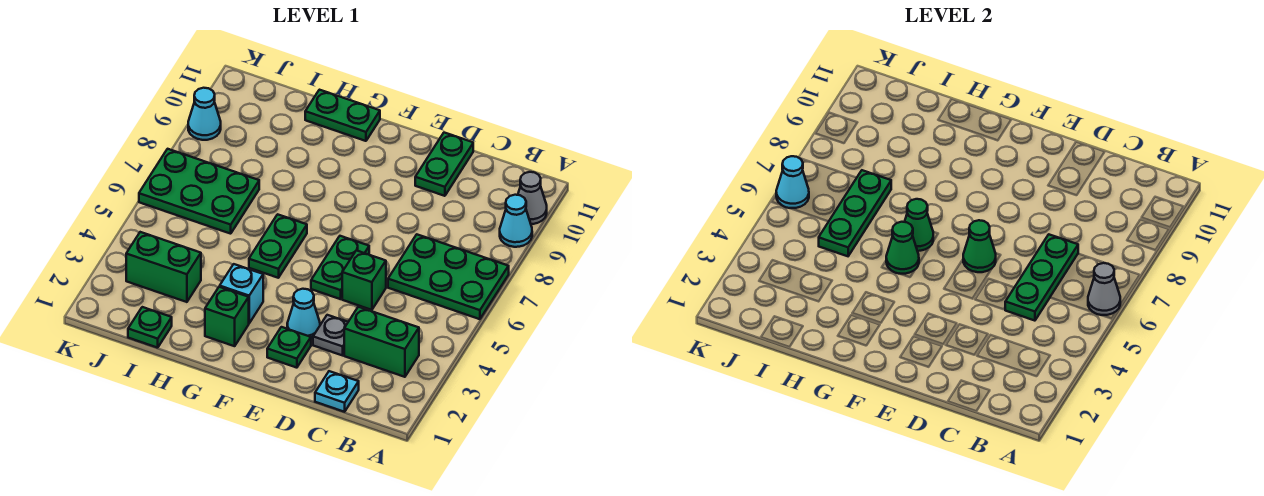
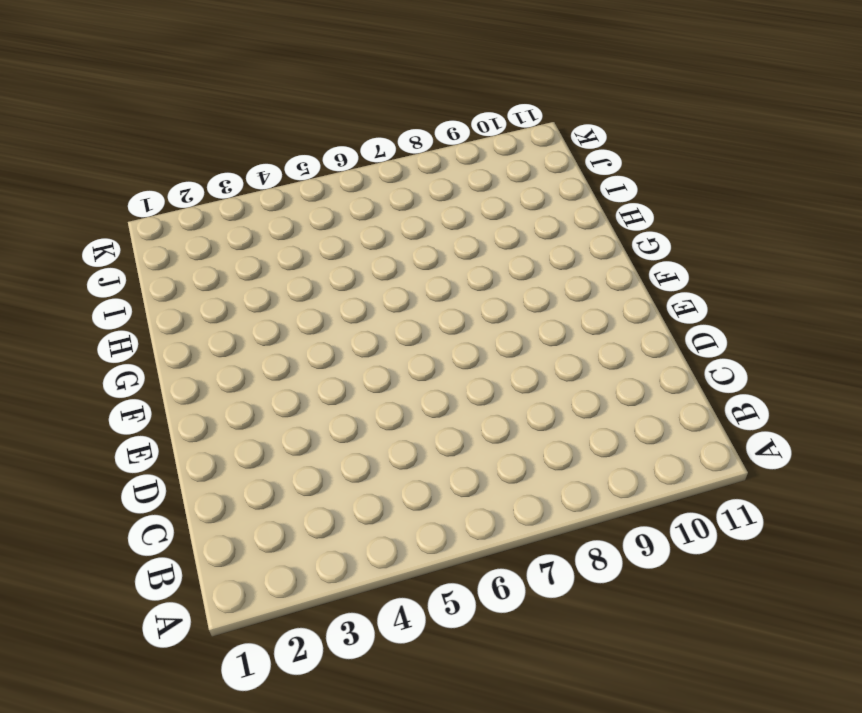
none -> green plate A6:C7 level 1
none -> cyan cone A9 level 1
none -> grey cone A10 level 1

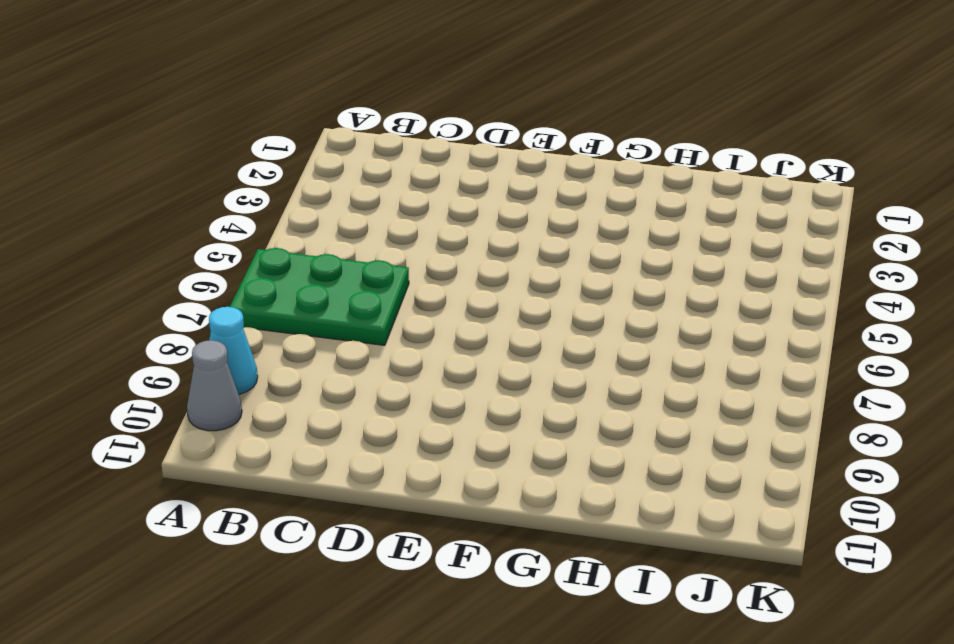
none -> green brick B3:C3 level 1
none -> cyan plate C1 level 1
none -> grey plate D3 level 1

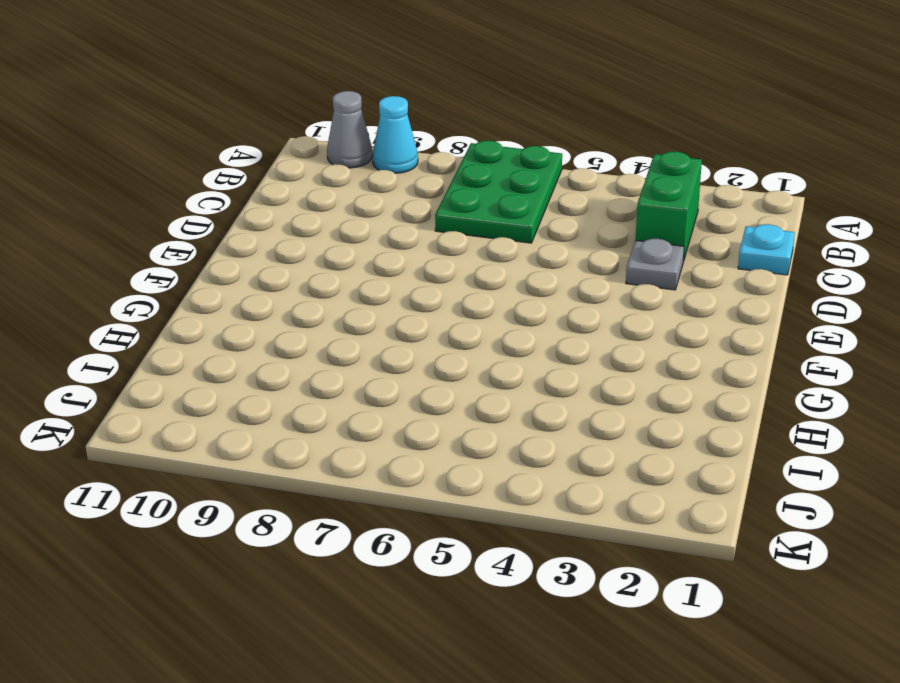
none -> green brick D5 level 1
none -> green plate D10:D11 level 1
none -> green plate E2 level 1

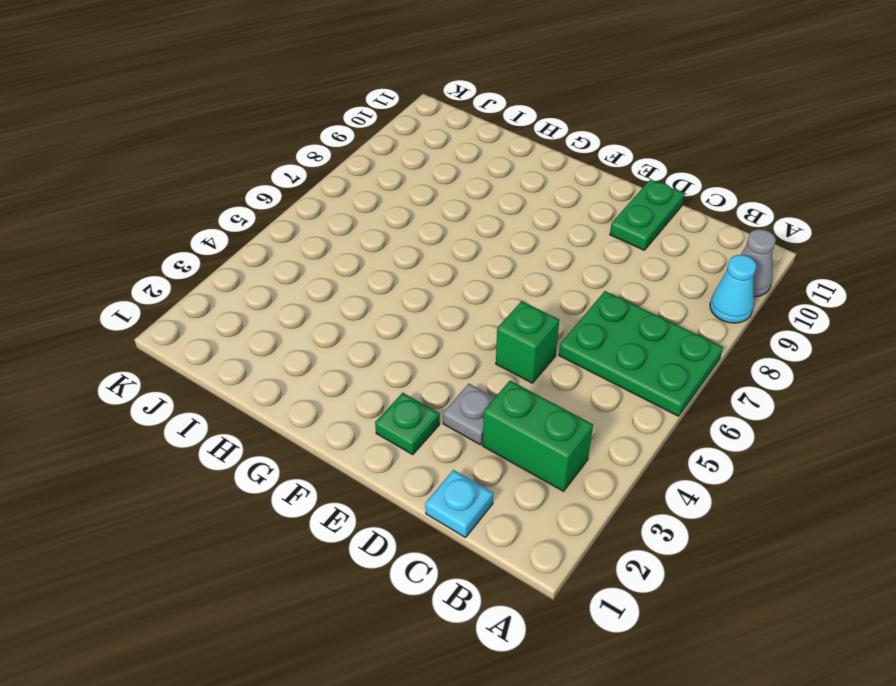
none -> cyan cone E3 level 1
none -> green plate E5:E6 level 1
none -> green brick G2 level 1

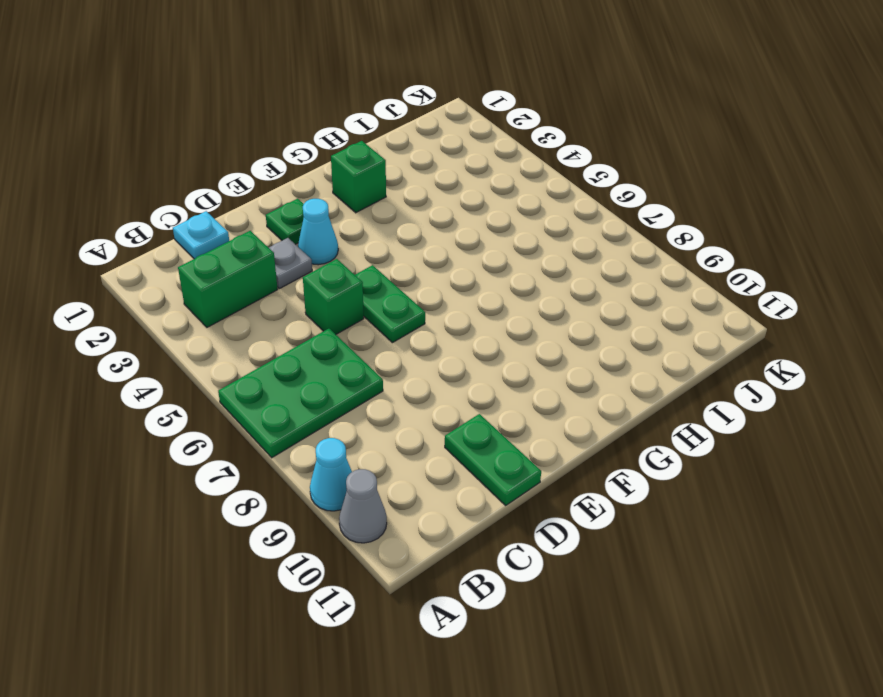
none -> cyan brick G3 level 1
none -> green plate G5:G6 level 1
none -> green plate G11:H11 level 1

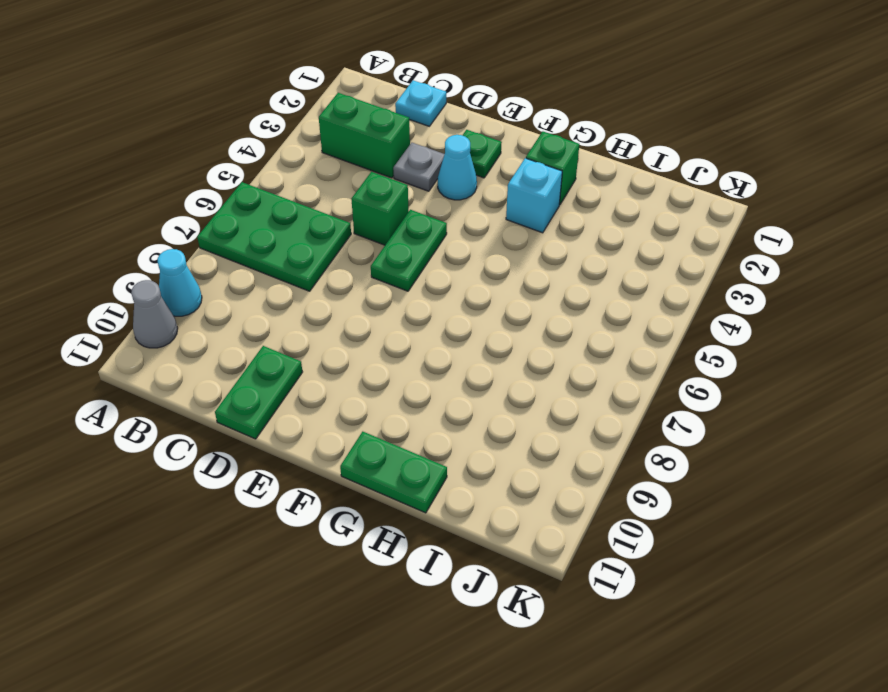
none -> green plate G5:G6 level 1
none -> green plate I1 level 1
none -> green brick I3:J3 level 1

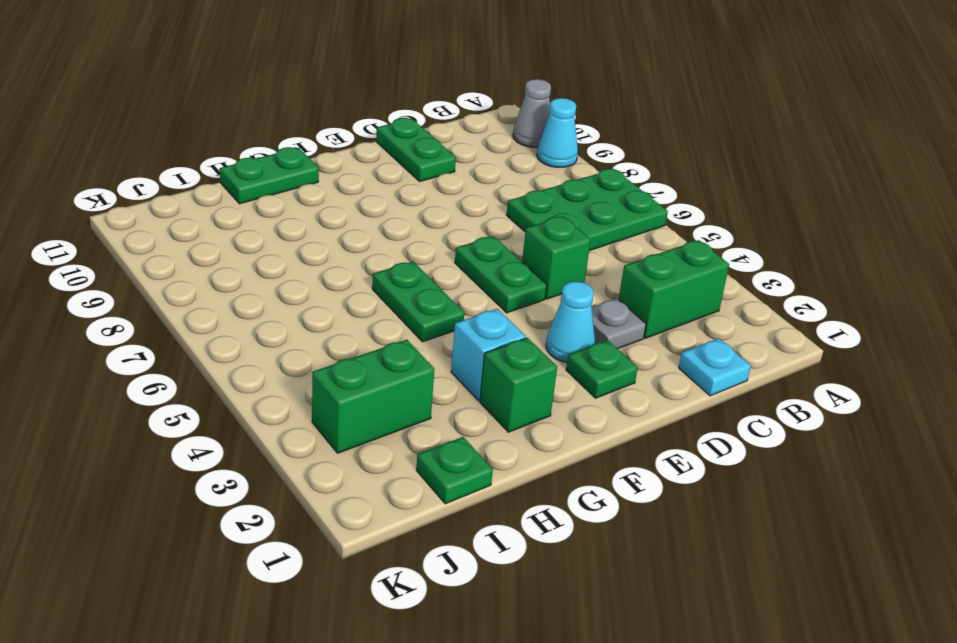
none -> green plate I6:K7 level 1
none -> cyan cone K9 level 1
none -> grey cone A6 level 2

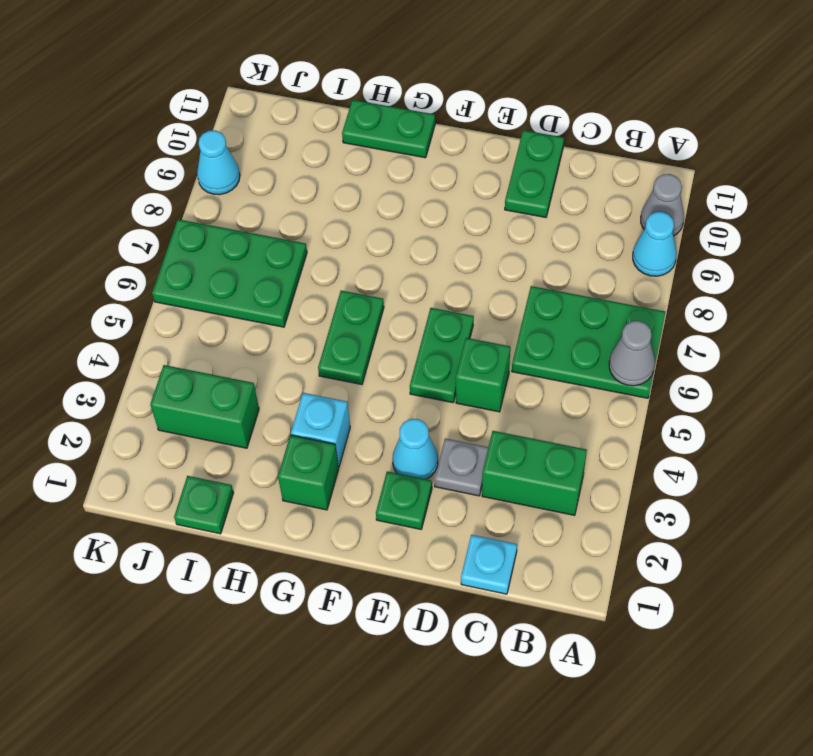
none -> green plate C5:C7 level 2
none -> green cone E6 level 2
none -> green cone G5 level 2

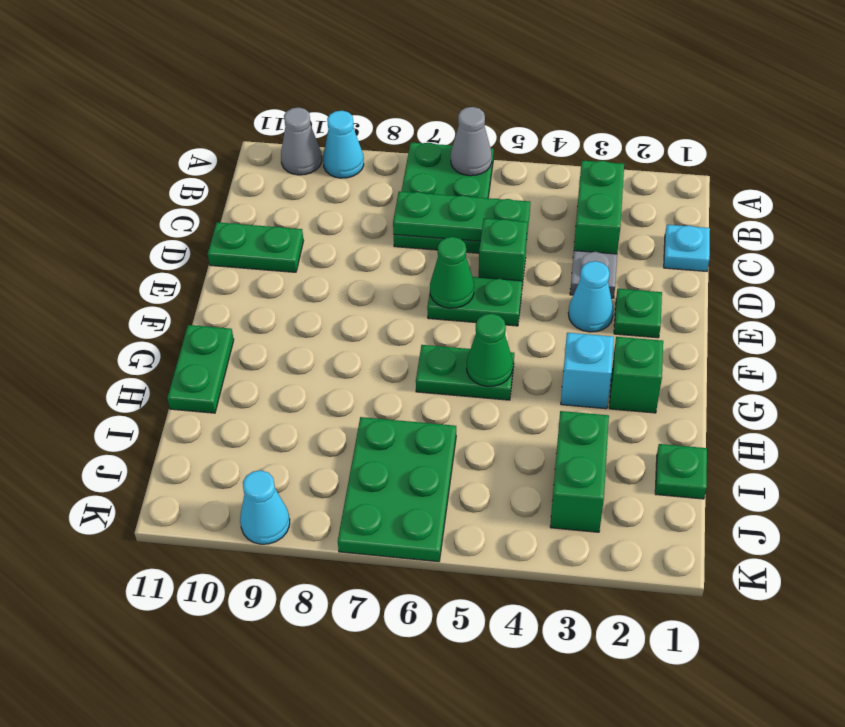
none -> green cone G6 level 2
none -> green plate I5:I7 level 2
none -> cyan cone K6 level 2

